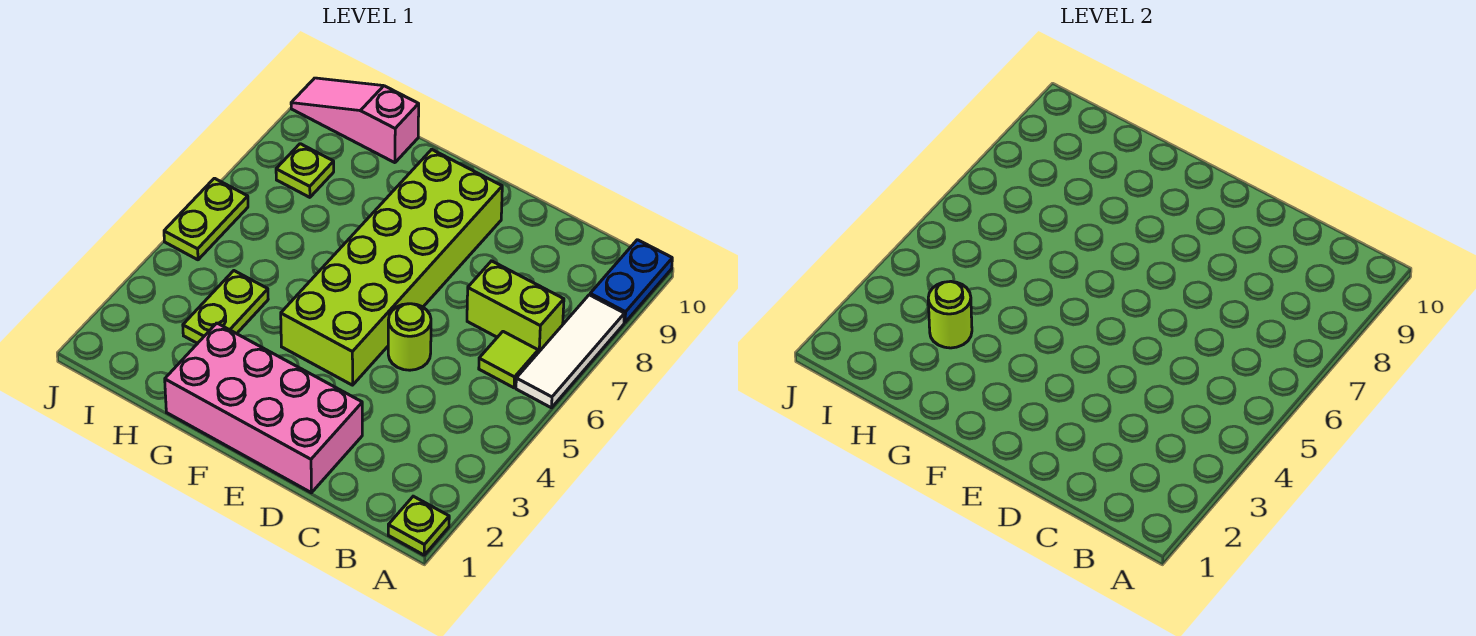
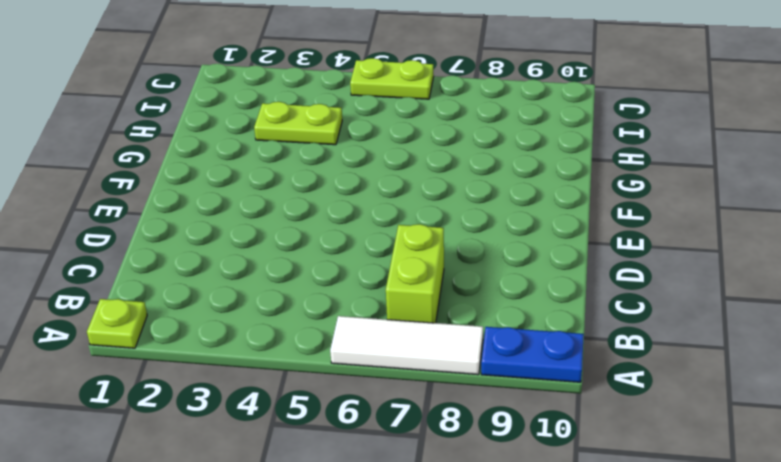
none -> lime tile B6 level 1
none -> pink brick D1:G2 level 1
none -> lime round brick D5 level 1

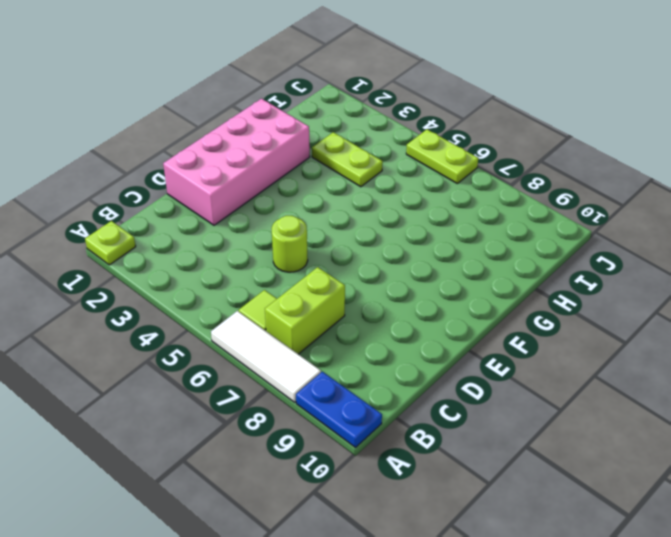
none -> lime brick E4:F9 level 1
none -> pink slope H10:J10 level 1 top H
none -> lime plate I8 level 1

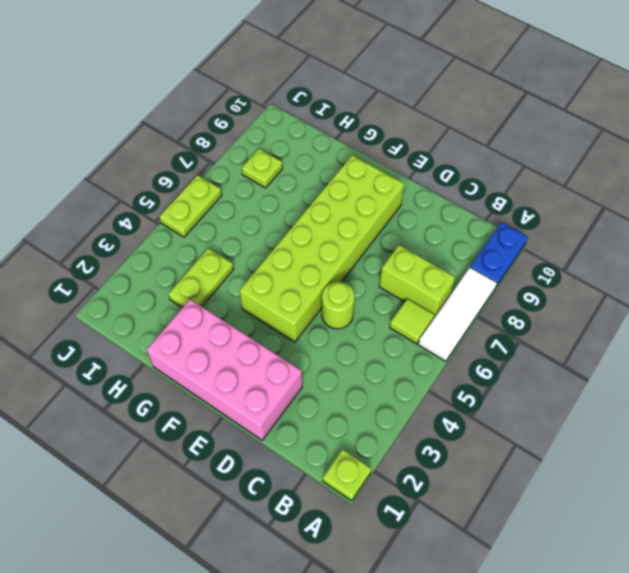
none -> pink slope H10:J10 level 1 top H
none -> lime round brick H3 level 2

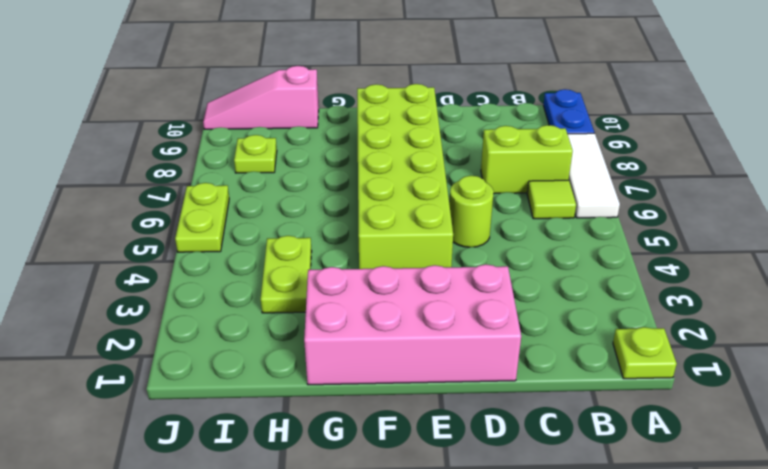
none -> lime round brick H3 level 2

